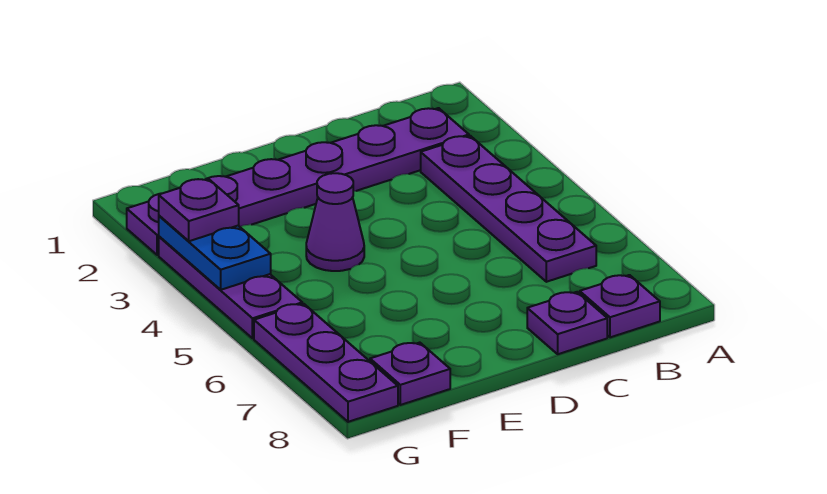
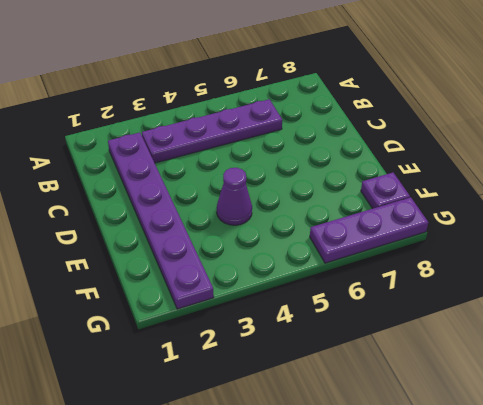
none -> purple plate B8 level 1
none -> purple plate C8 level 1

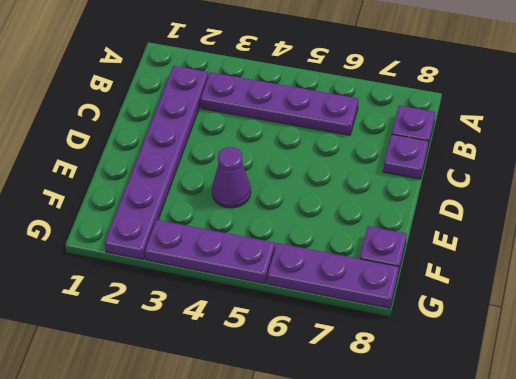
none -> blue plate G3:G4 level 2
none -> purple plate G3 level 3

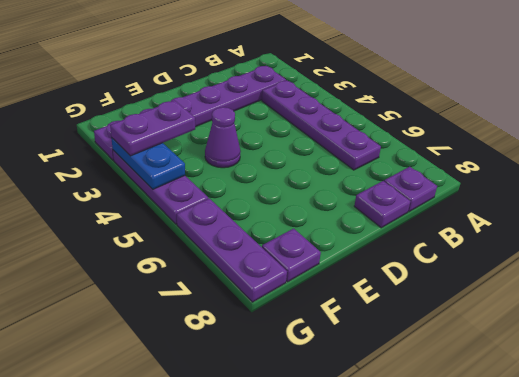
purple plate F3:G3 level 3 -> purple plate G3 level 3

